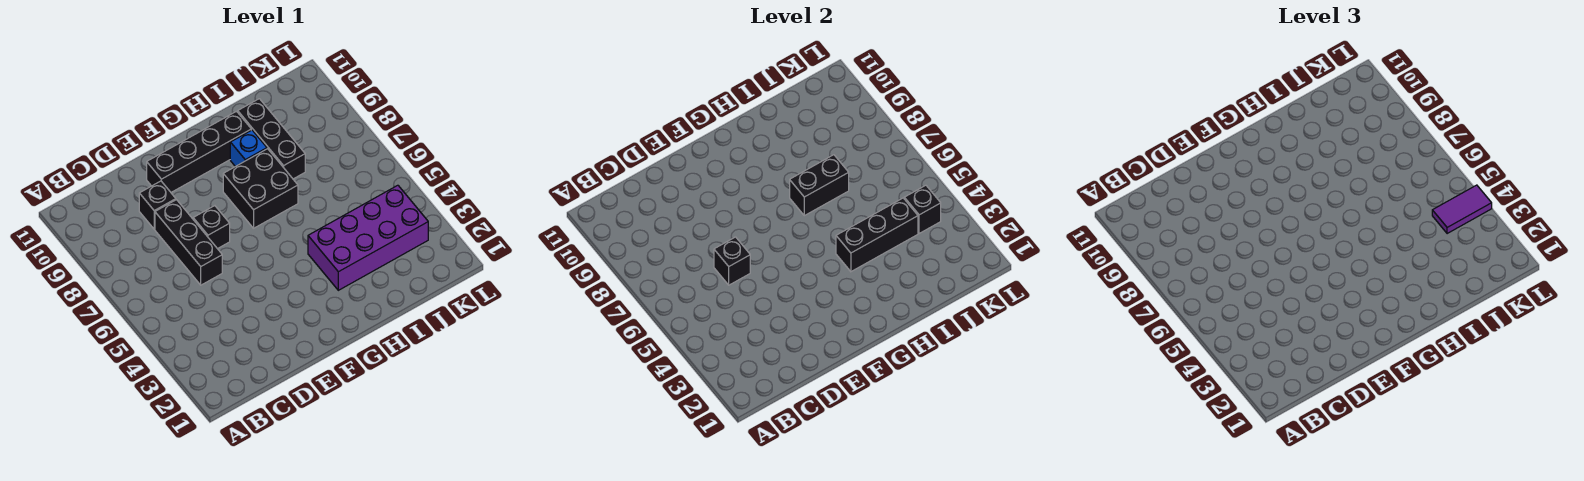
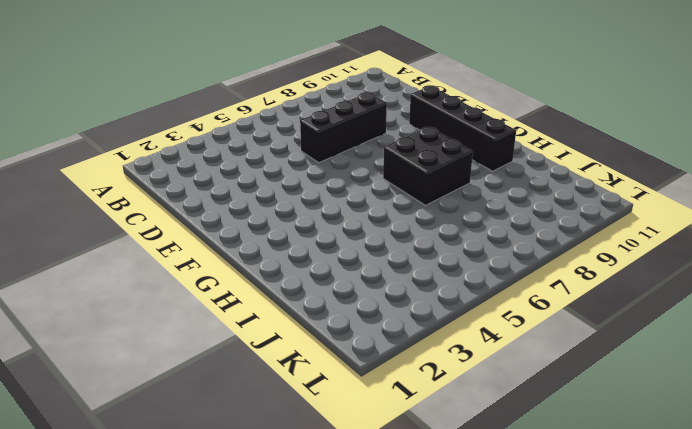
none -> black brick D9 level 1
none -> black brick E7 level 1
none -> purple brick H3:K4 level 1

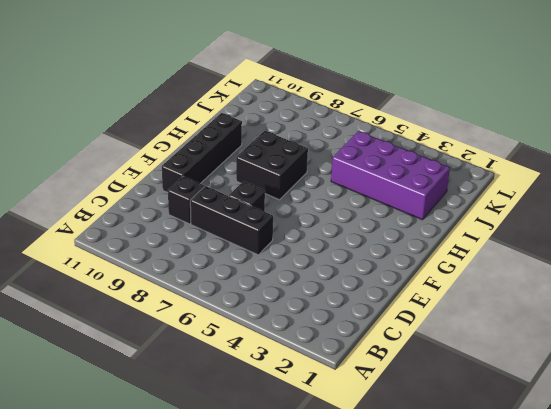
purple brick I2:J5 level 1 -> purple brick H3:K4 level 1
none -> blue brick H9 level 1
none -> black brick I8:I10 level 1
none -> black brick D6 level 2

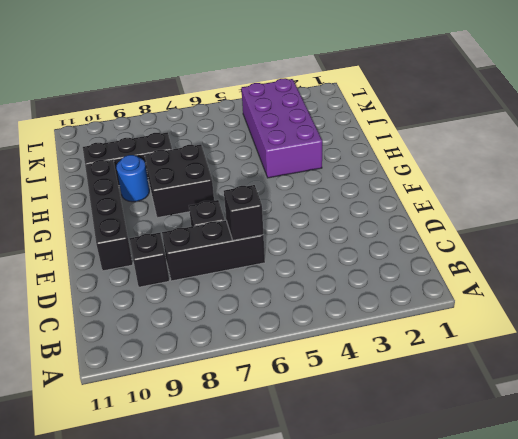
blue round brick H9 level 1 -> blue brick H9 level 1
none -> black brick H4:J4 level 2
none -> black brick H7:I7 level 2
none -> black brick K4 level 2

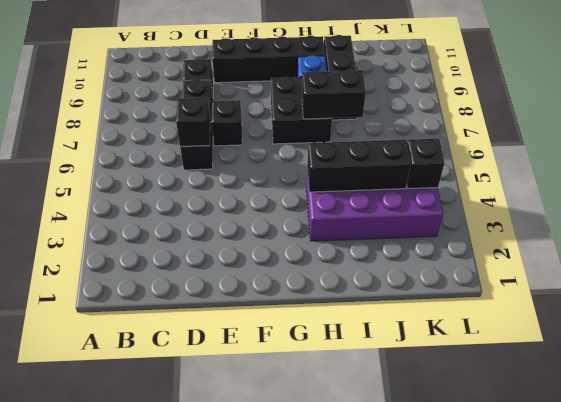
none -> purple tile K4:L4 level 3

